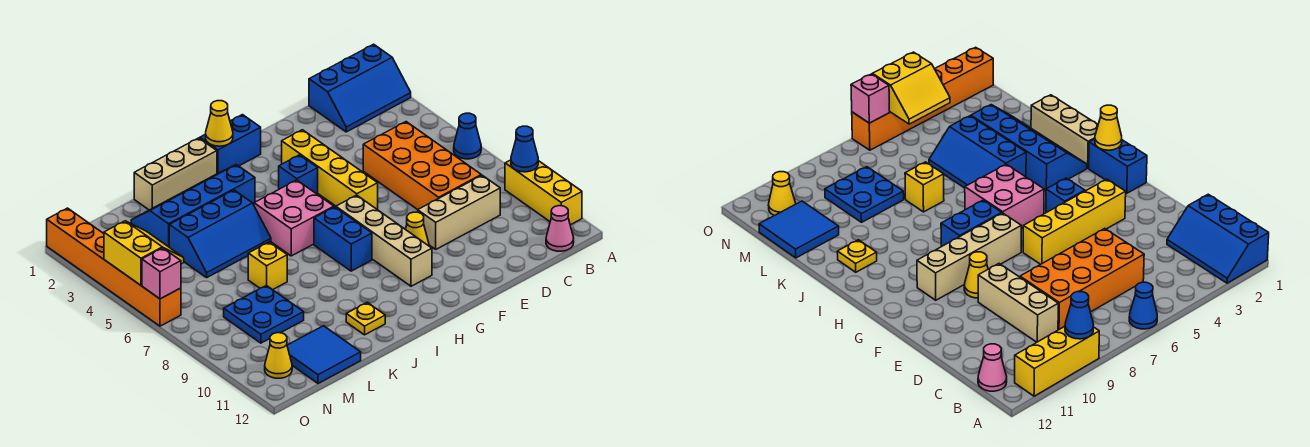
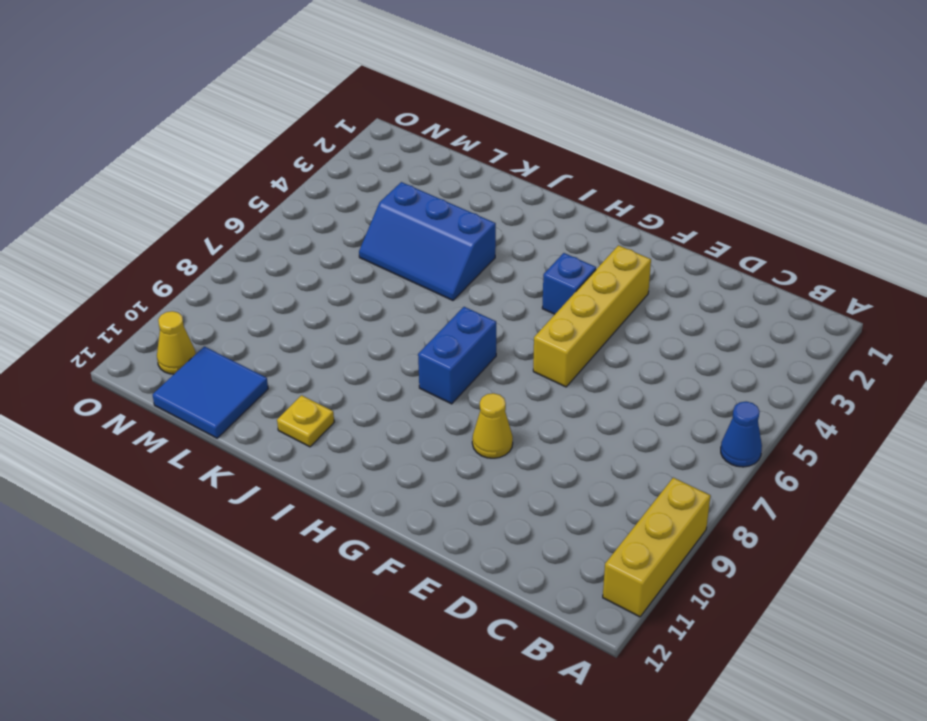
none -> blue slope A1:C2 level 1 top 1
none -> pink cone B12 level 1
none -> orange brick C5:D8 level 1

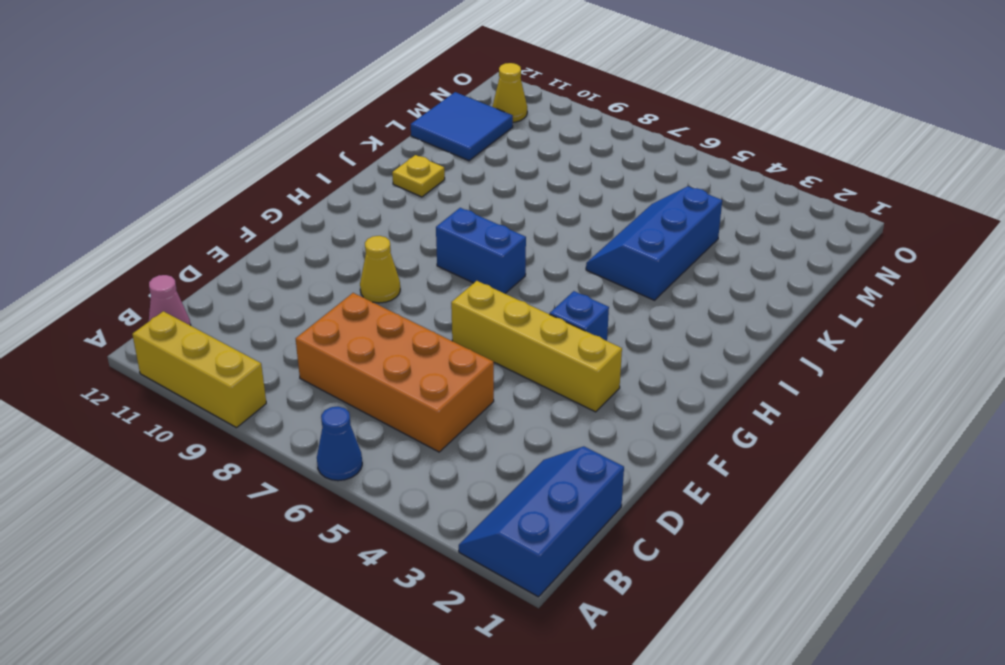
none -> tan brick C9:E9 level 1
none -> blue brick G1:H1 level 1
none -> tan brick G7:G10 level 1

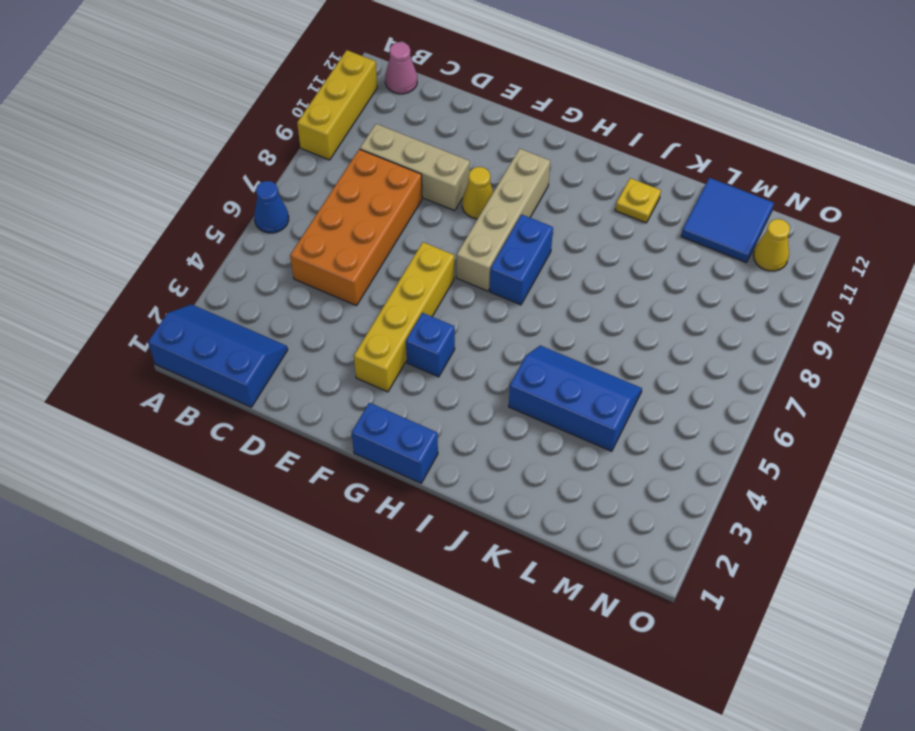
none -> pink brick H5:I6 level 1
none -> tan brick I1:K1 level 1
none -> blue slope I2:L3 level 1 top 3

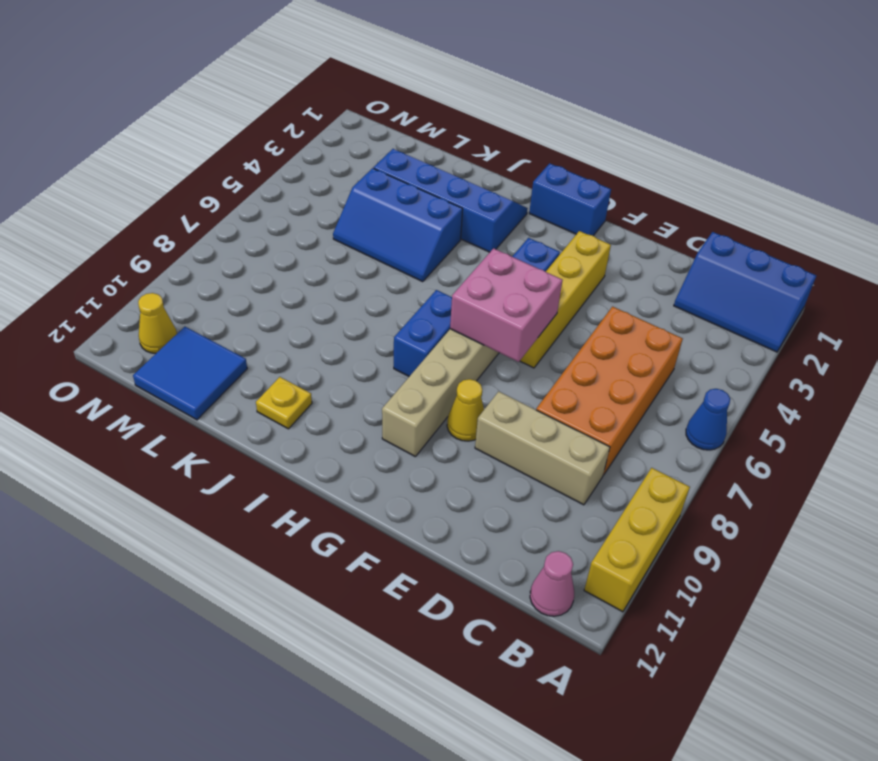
pink brick F6:G7 level 2 -> pink brick H5:I6 level 1
none -> tan brick I1:K1 level 1
none -> yellow brick K7 level 1
none -> blue plate L8:M9 level 1

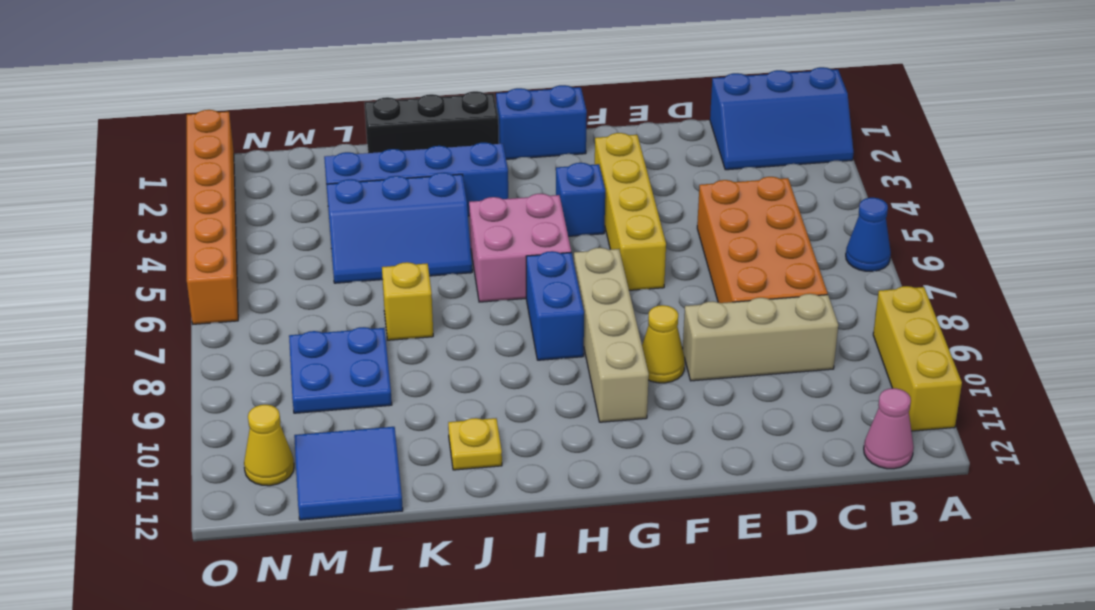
black brick I1:K1 level 1 -> tan brick I1:K1 level 1
none -> blue cone A9 level 2
none -> yellow cone H1 level 2
none -> yellow slope N4:O5 level 2 top O

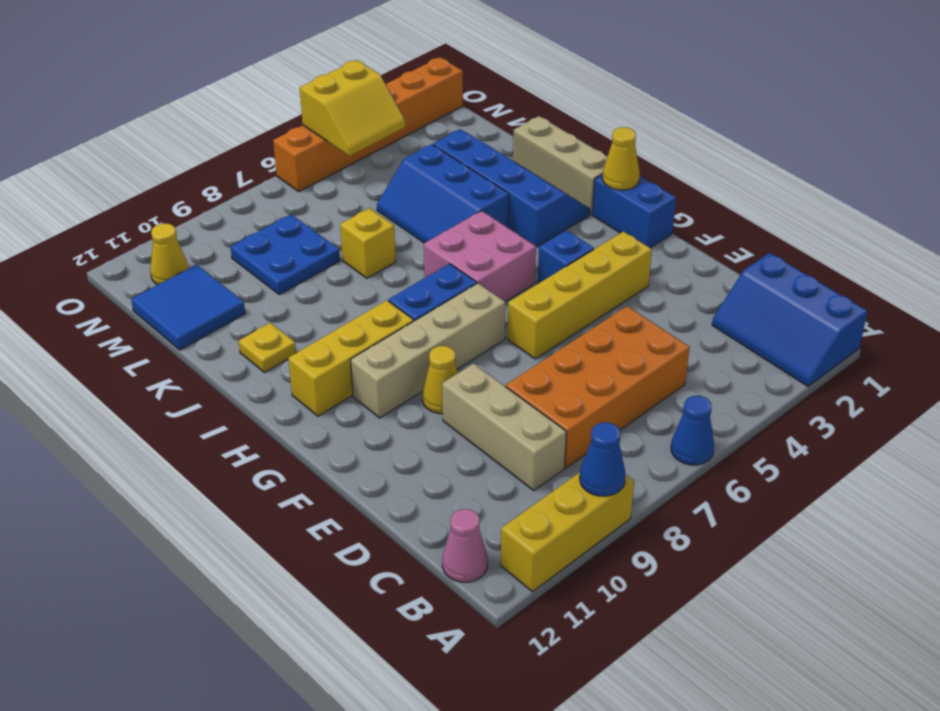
yellow brick H9:H11 level 1 -> none
none -> pink brick O6 level 2

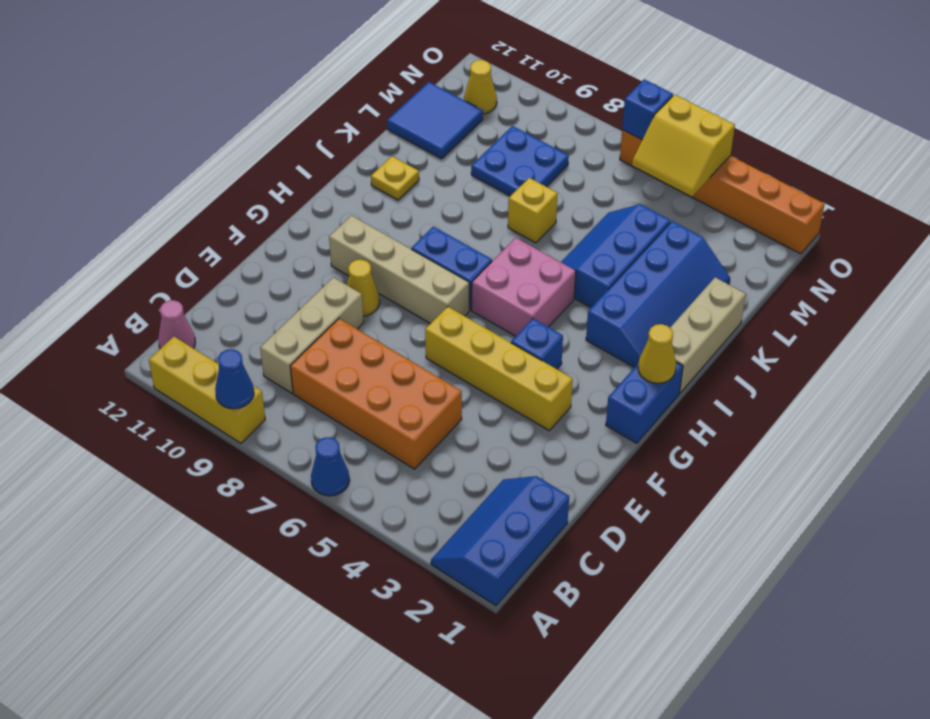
blue brick O6 level 2 -> pink brick O6 level 2

